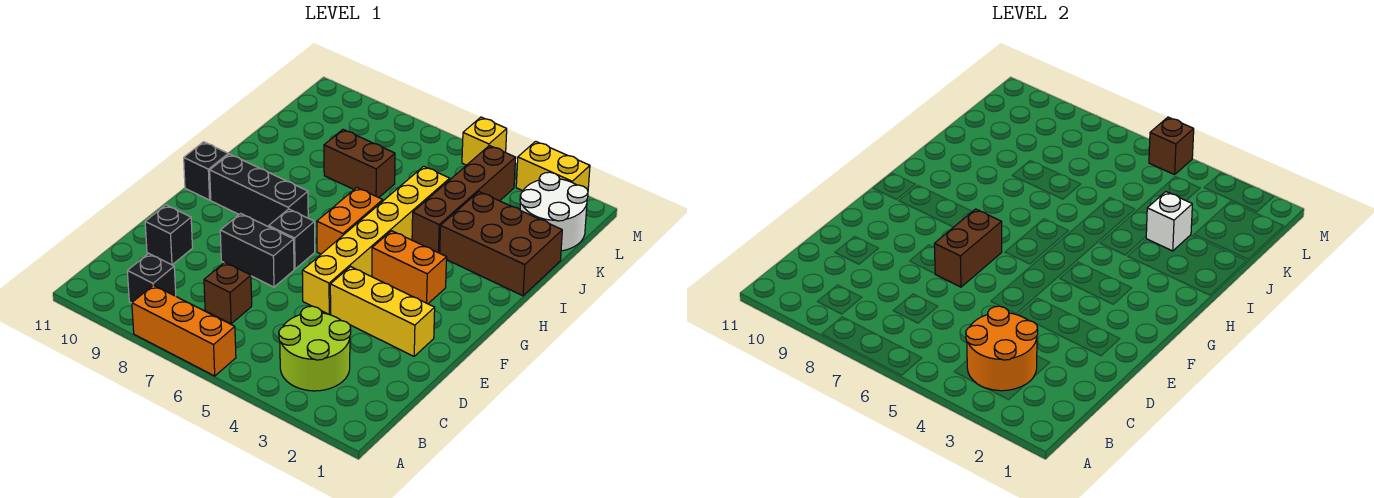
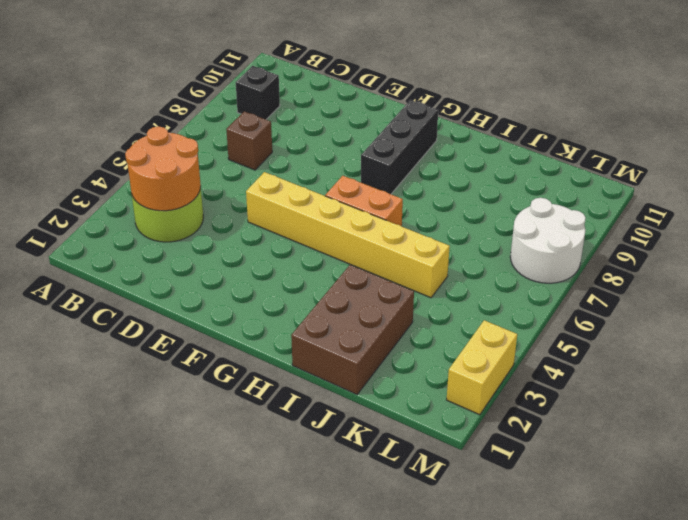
white round brick L7:M8 level 1 -> white round brick K1:L2 level 1
none -> orange brick A6:A8 level 1
none -> black brick D10 level 1
none -> yellow brick E2:E4 level 1

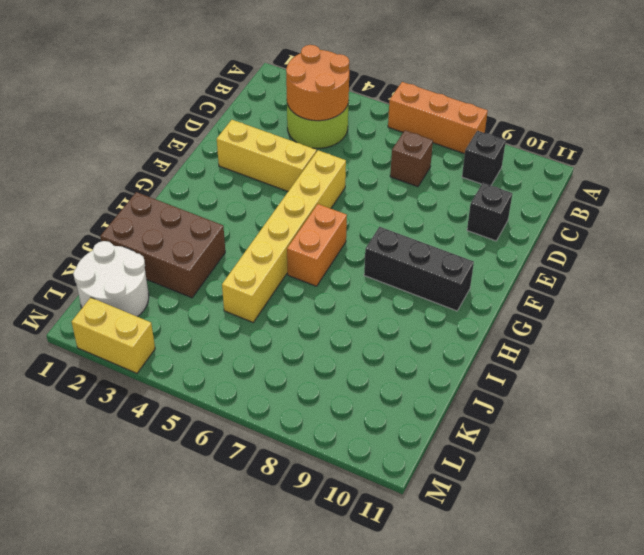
none -> black brick E7:E8 level 1
none -> black brick F7 level 1
none -> orange brick G3:G4 level 1

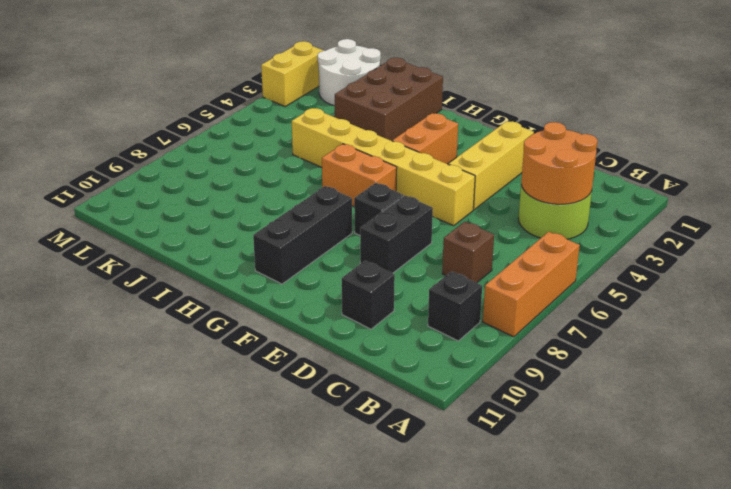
none -> black brick G11 level 1
none -> brown brick I4:L4 level 1
none -> brown brick J7:J8 level 1

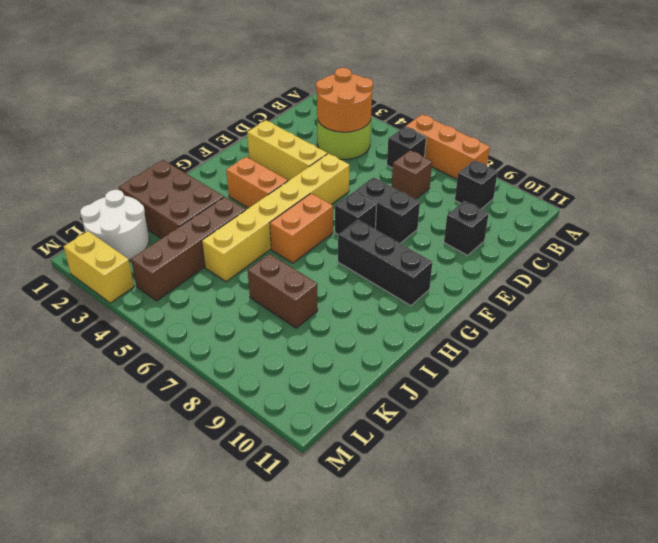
black brick B6 level 1 -> black brick G11 level 1
none -> yellow brick M5 level 1
none -> brown brick E7:F7 level 2
none -> white brick J3 level 2

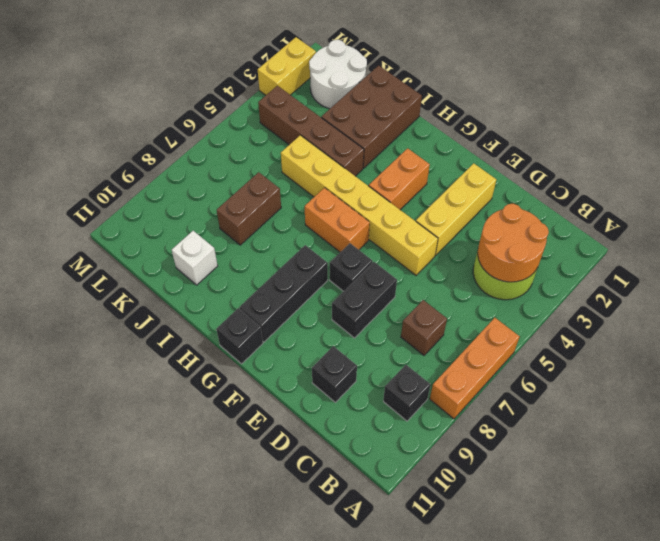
white brick J10 level 1 -> white brick J3 level 2
none -> yellow brick M5 level 1
none -> brown brick E7:F7 level 2
none -> brown brick M5 level 2

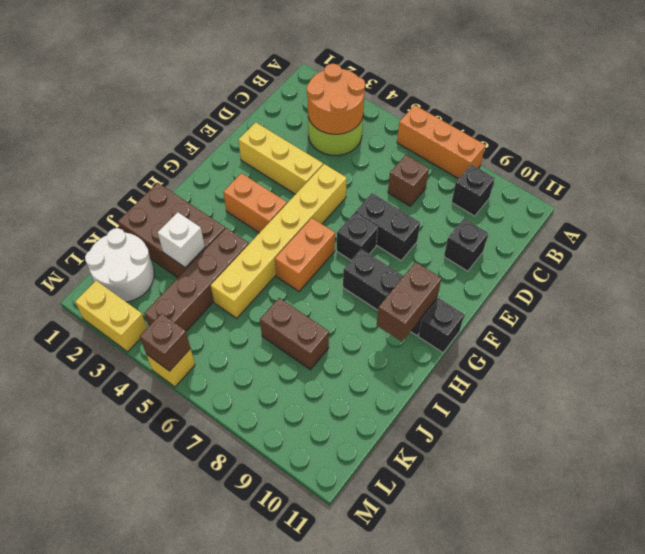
brown brick G10:H10 level 2 -> brown brick E7:F7 level 2

